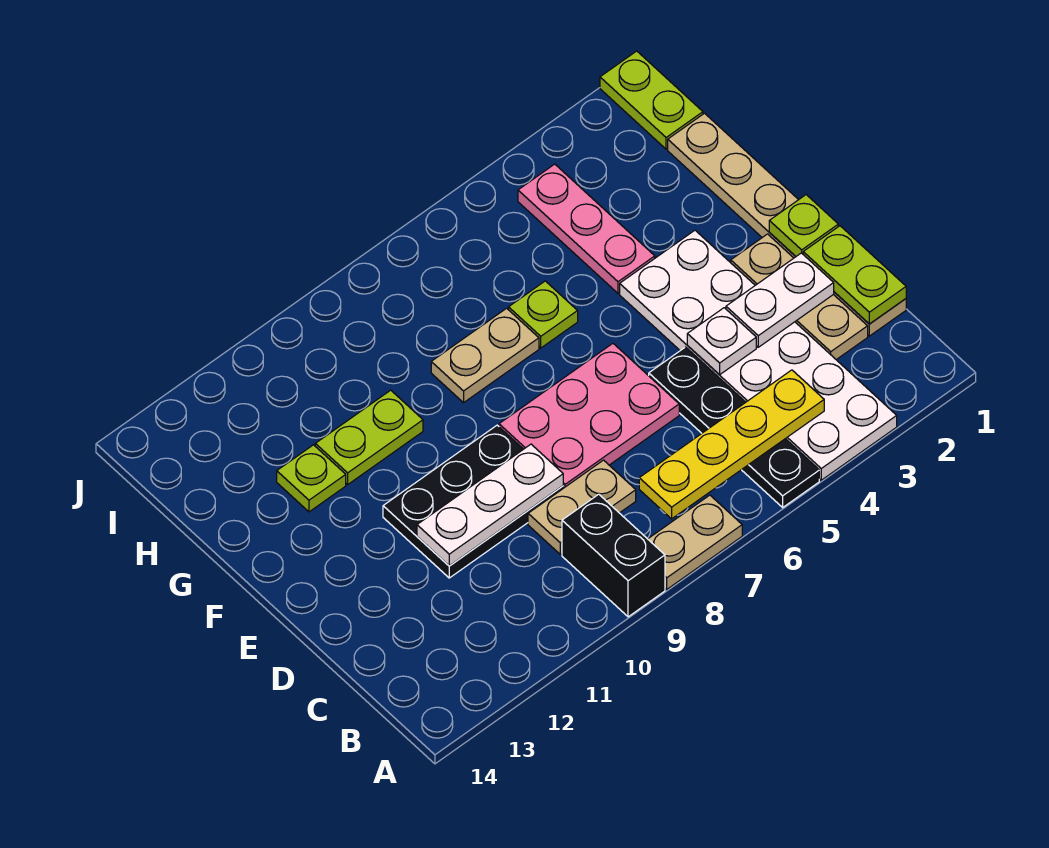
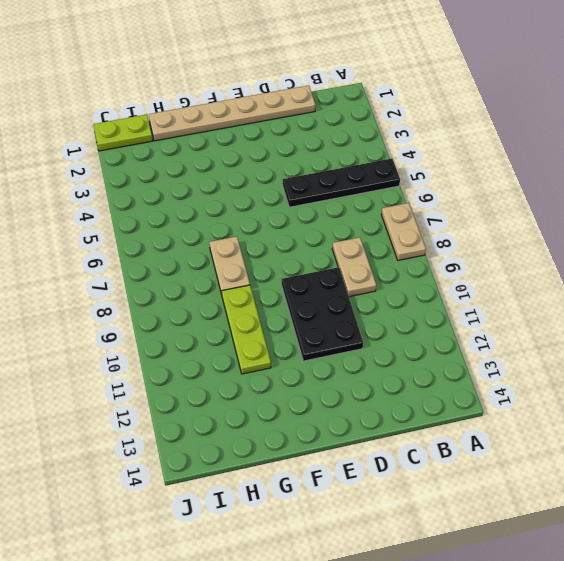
lime plate G9:G11 level 1 -> lime plate G10:G11 level 1
none -> white plate A3:F4 level 1
none -> black brick A9:B9 level 1
none -> tan plate C2:E2 level 1

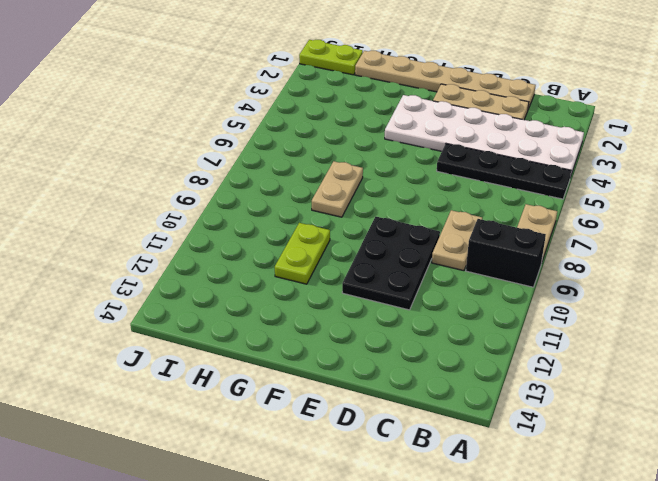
none -> pink plate D6:E8 level 1
none -> pink plate G4:I4 level 1
none -> lime plate G6 level 1

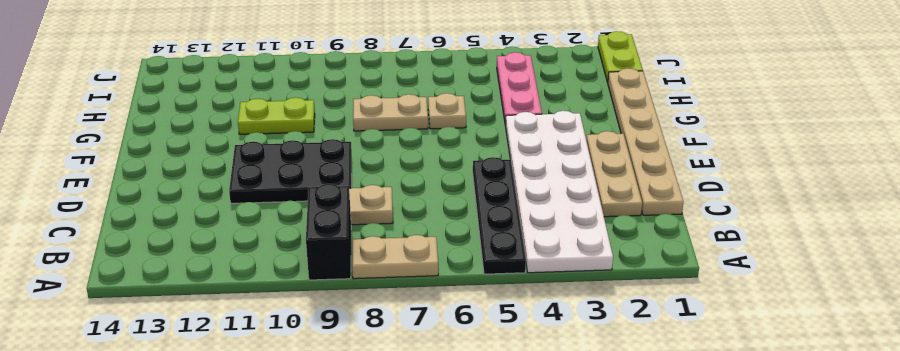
tan plate G6 level 1 -> lime plate G6 level 1
none -> pink plate D6:E8 level 1
none -> lime plate G12 level 1
none -> yellow plate B4:B7 level 2

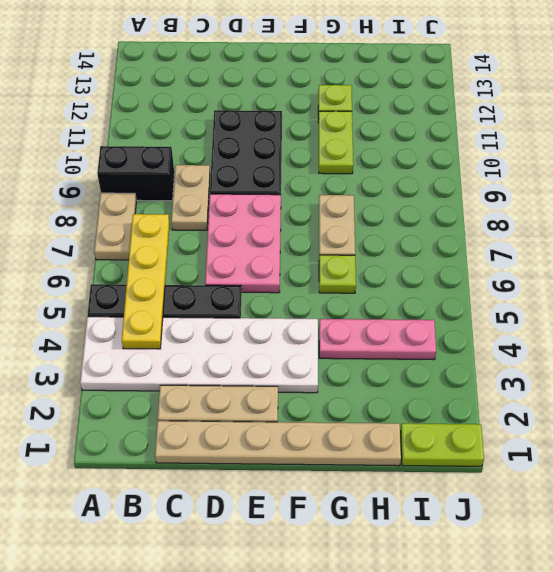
none -> lime plate C1:D1 level 2
none -> white plate D2:D3 level 2
none -> white plate D4 level 2

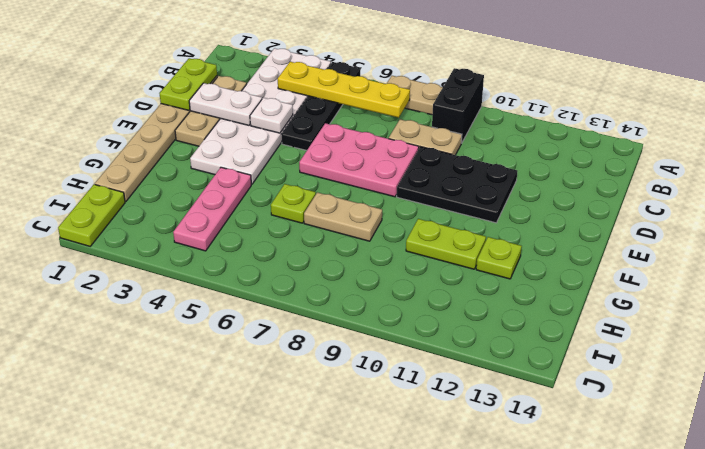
none -> white plate D9:D11 level 2
none -> lime plate E1 level 2

